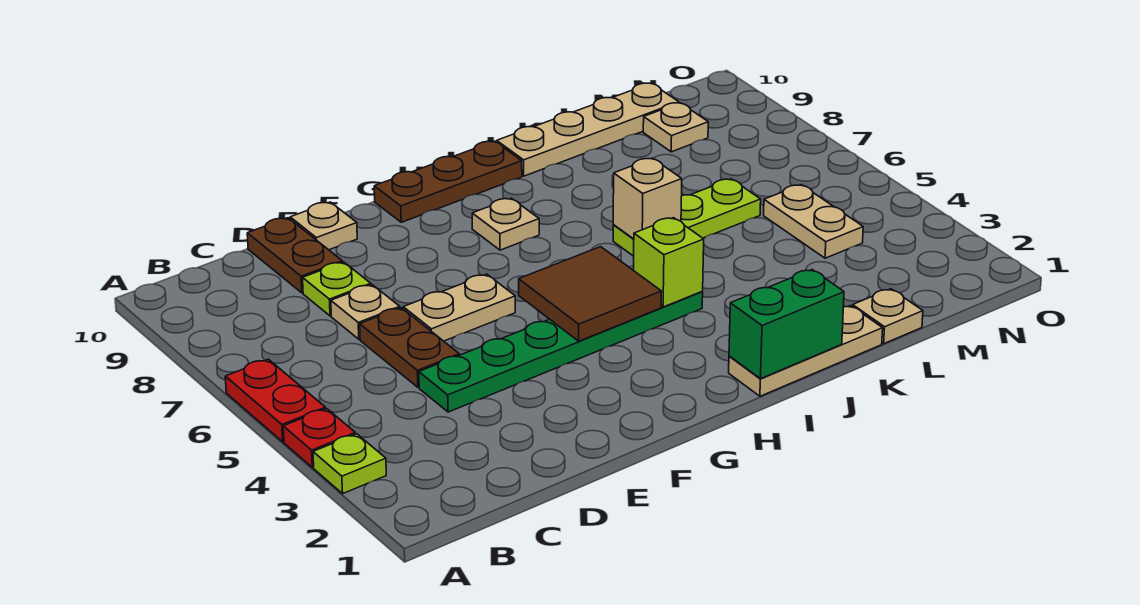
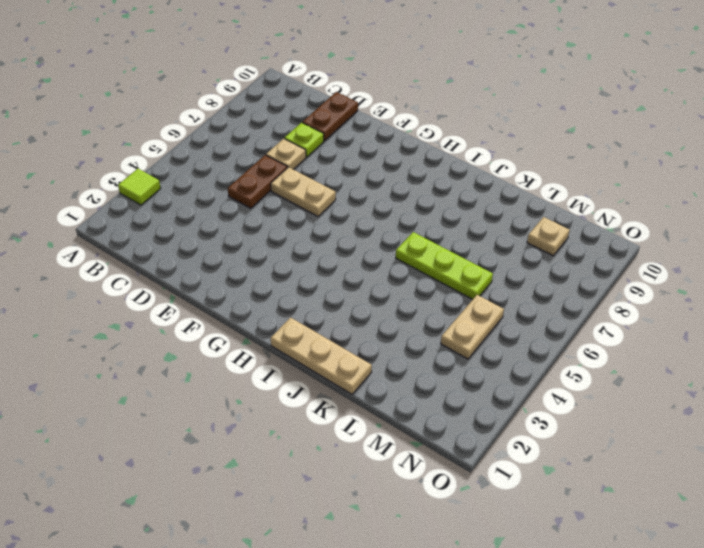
lime tile A3 level 1 -> lime plate A3 level 1
none -> red plate A4 level 1
none -> red plate A5:A6 level 1
none -> green plate D4:I4 level 1

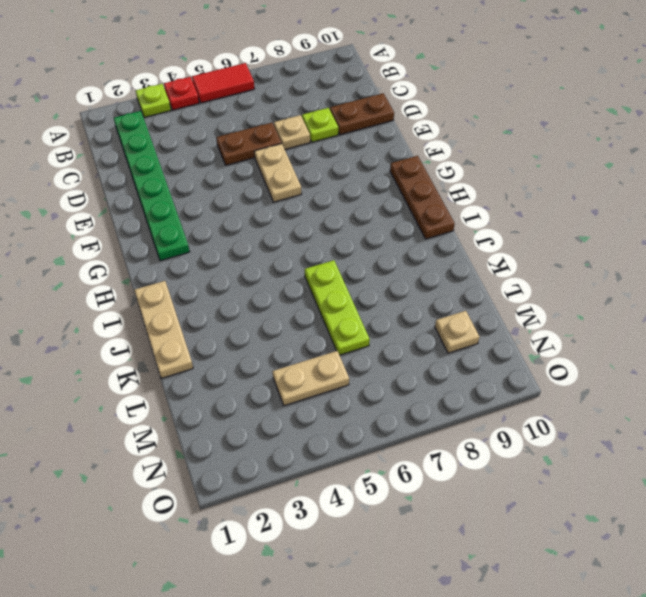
red tile A5:A6 level 1 -> red plate A5:A6 level 1
green plate B2:G2 level 1 -> green plate D4:I4 level 1
none -> tan plate E10 level 1
none -> tan plate H8 level 1
none -> tan plate J10:M10 level 1

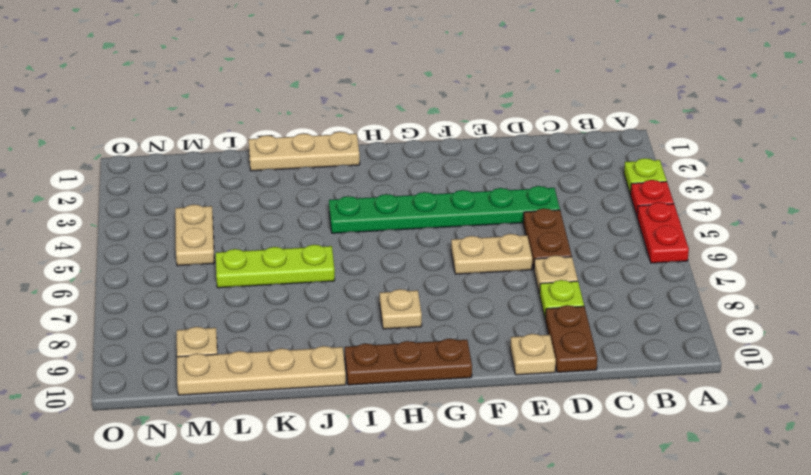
none -> tan plate L1 level 1
none -> brown tile G4:H5 level 2
none -> green brick I1:J1 level 2

